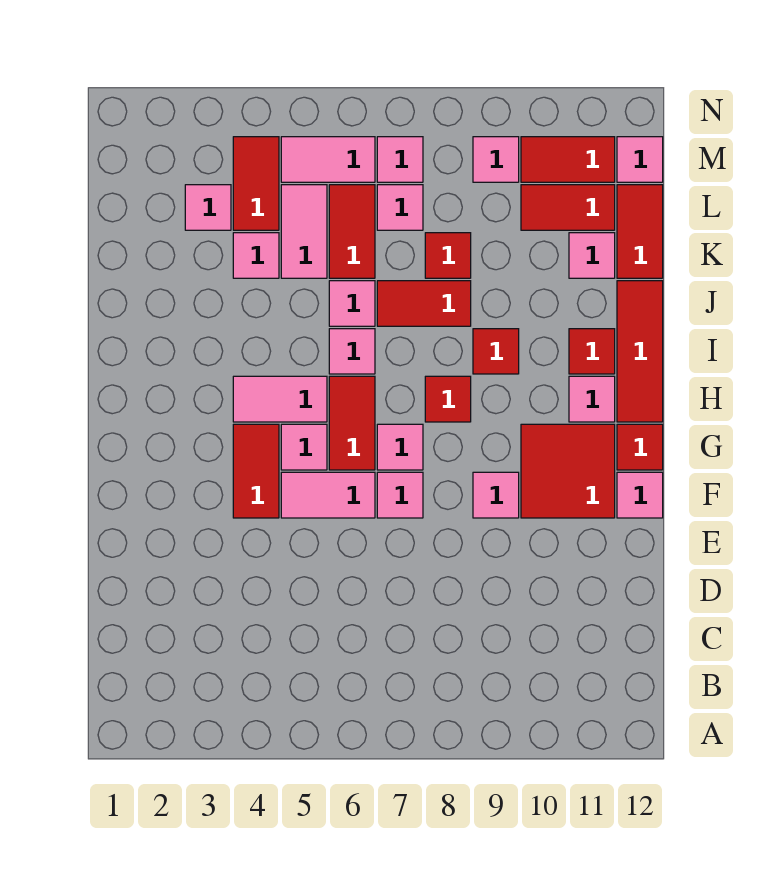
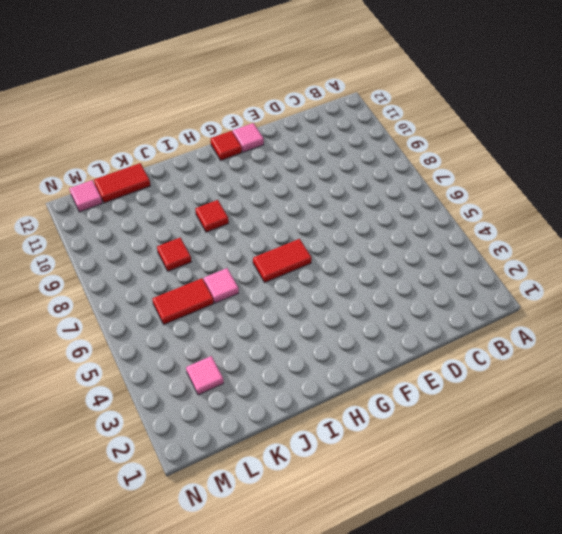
none -> red tile F4:G4 level 1
none -> pink tile F5:F6 level 1
none -> pink tile F7 level 1
none -> pink tile F9 level 1

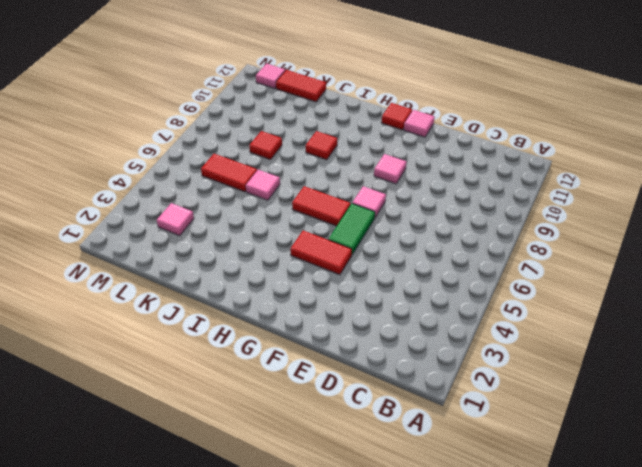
green tile F5:F6 level 1 -> pink tile F5:F6 level 1
none -> red tile F10:G11 level 1
none -> pink tile G5 level 1
none -> pink tile G7 level 1
none -> pink tile H4:H5 level 1

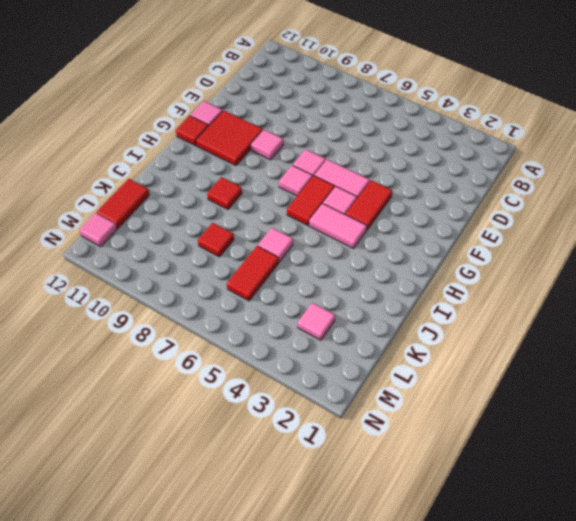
none -> red tile H8 level 1
none -> pink tile H11 level 1
none -> red tile H12:J12 level 1
none -> pink tile I6 level 1

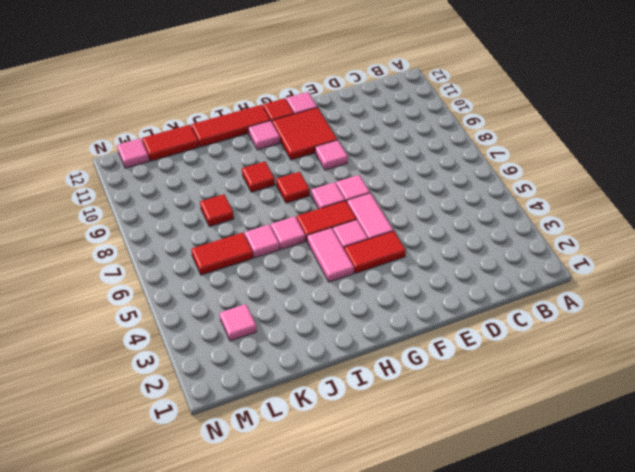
none -> red tile I11 level 1
none -> red tile J7:J8 level 1
none -> pink tile K4 level 1
none -> pink tile K5:L5 level 1

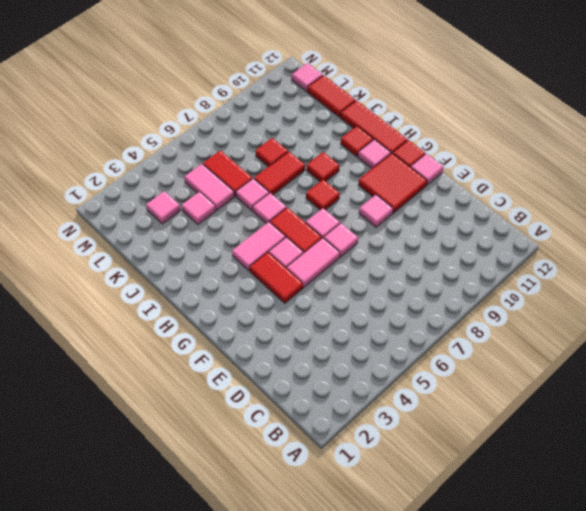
none -> pink tile K11 level 1
none -> red tile L4:M4 level 1
none -> pink tile L7 level 1
none -> red tile L10:L11 level 1

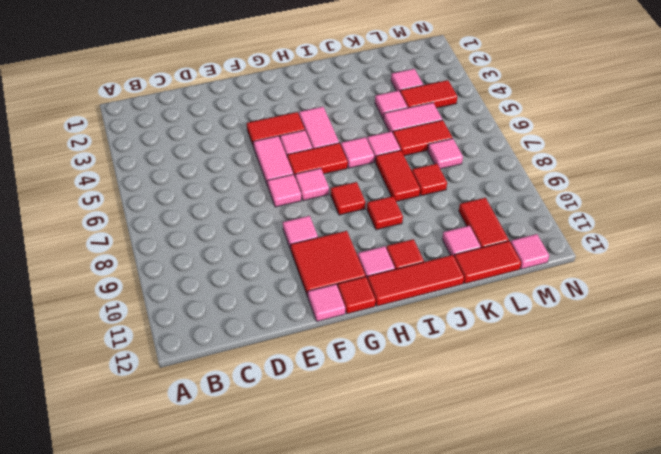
none -> pink tile M5:M6 level 1
none -> pink tile M7 level 1
none -> pink tile M9 level 1
none -> red tile M10:M11 level 1

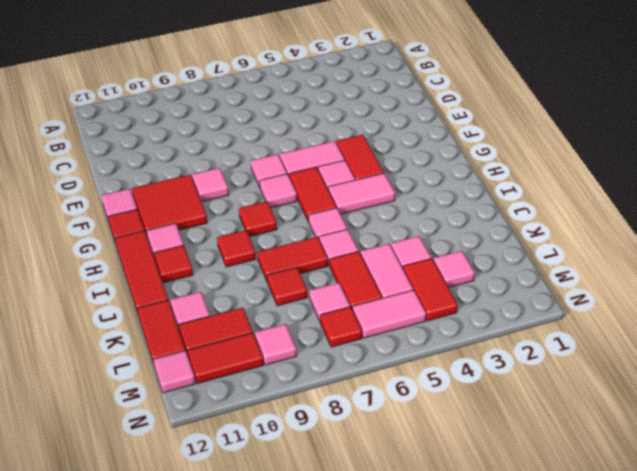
red tile M7 level 1 -> pink tile M7 level 1

